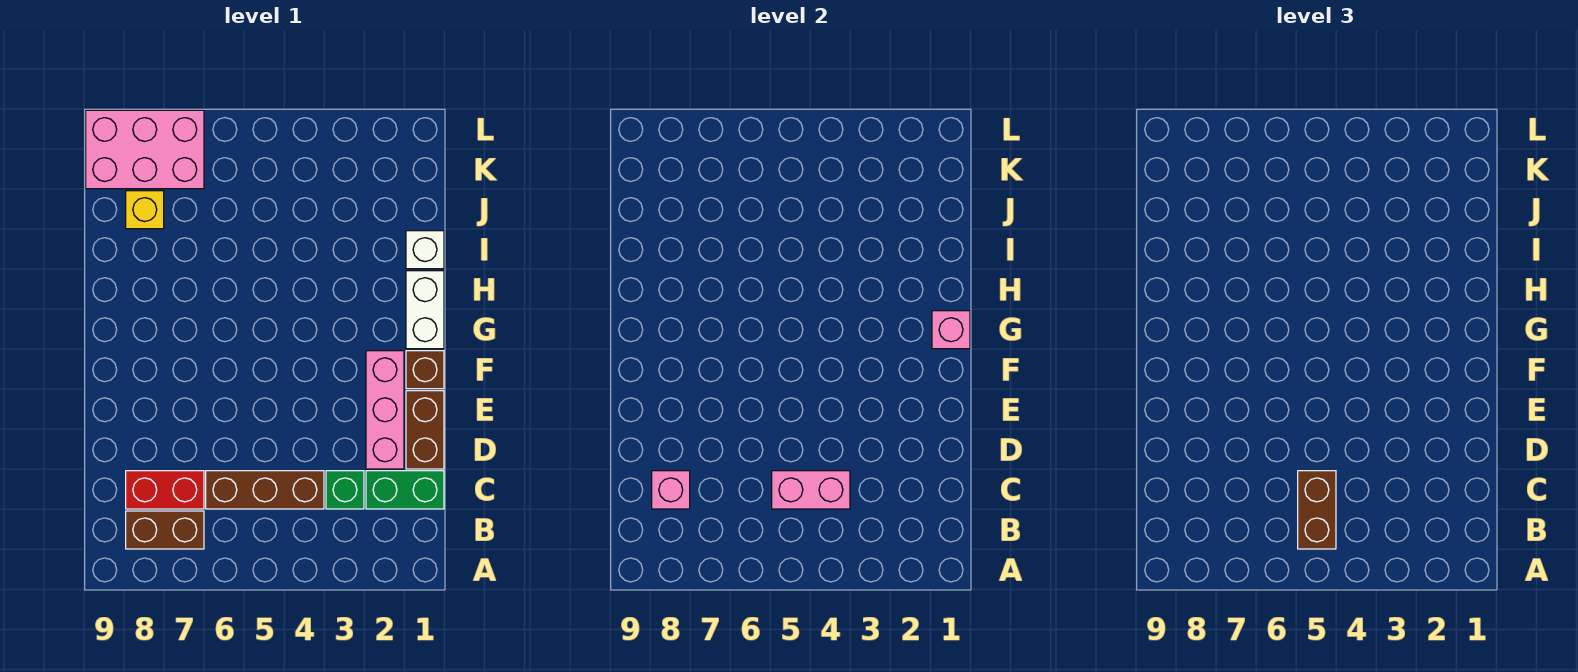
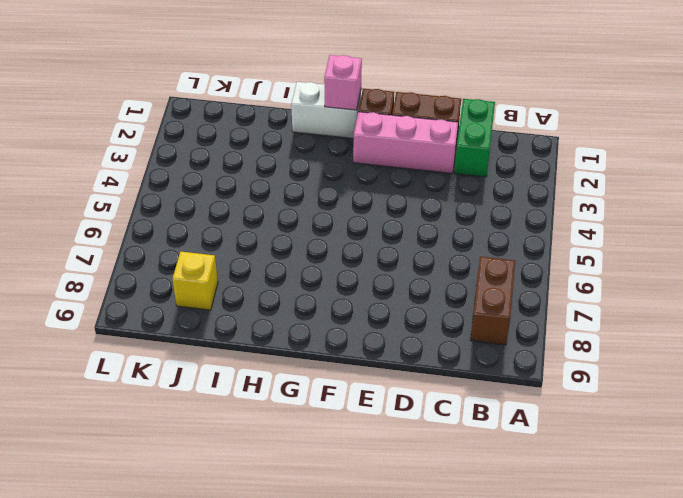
none -> green brick C3 level 1
none -> brown brick C4:C6 level 1
none -> red brick C7:C8 level 1

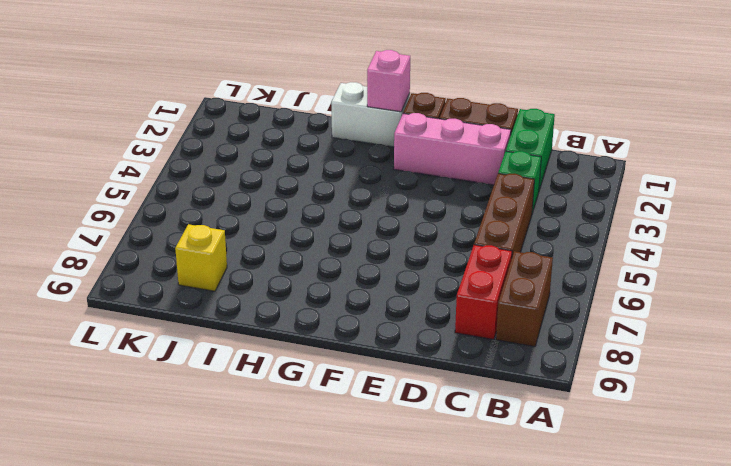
none -> white brick I1 level 1
none -> pink brick K7:L9 level 1
none -> pink brick C4:C5 level 2

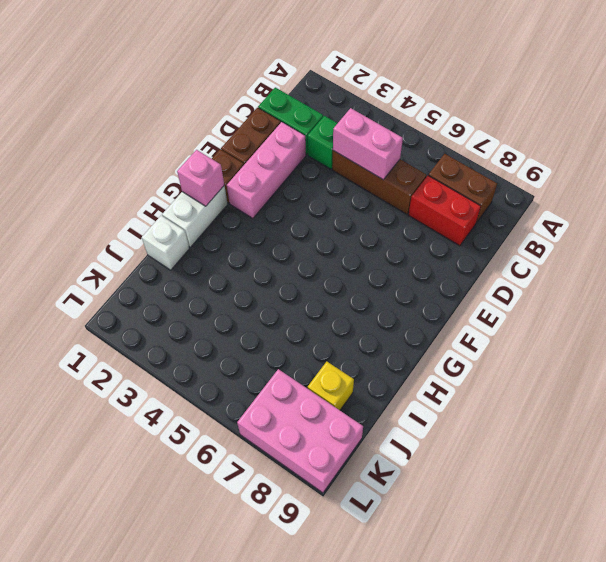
none -> pink brick C8 level 2
none -> brown brick B5:C5 level 3

